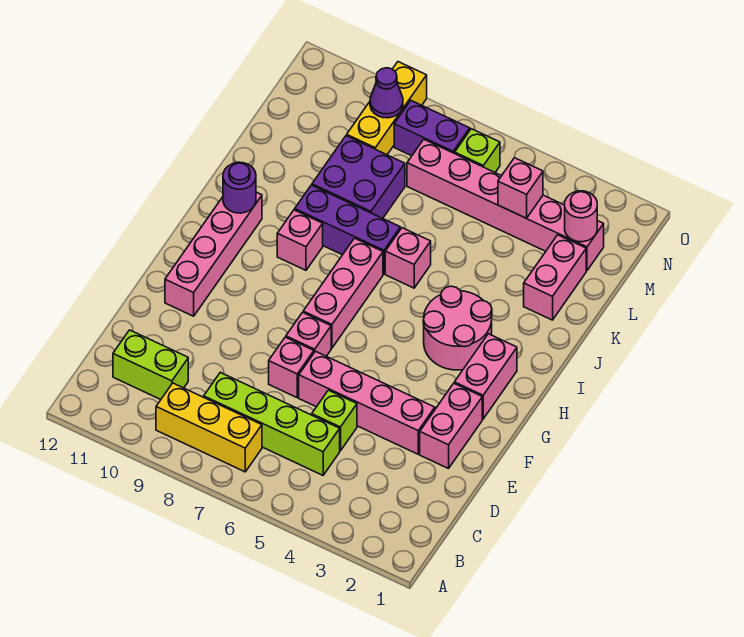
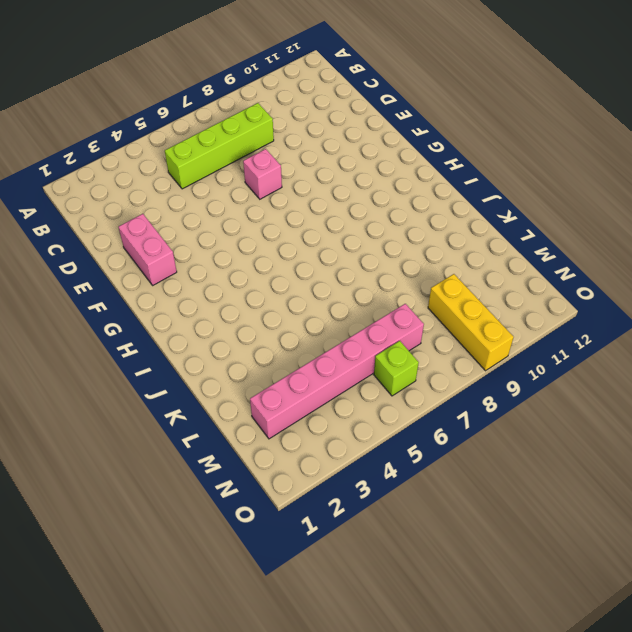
none -> yellow brick B7:B9 level 1
none -> lime brick C10:C11 level 1
none -> lime brick D5 level 1

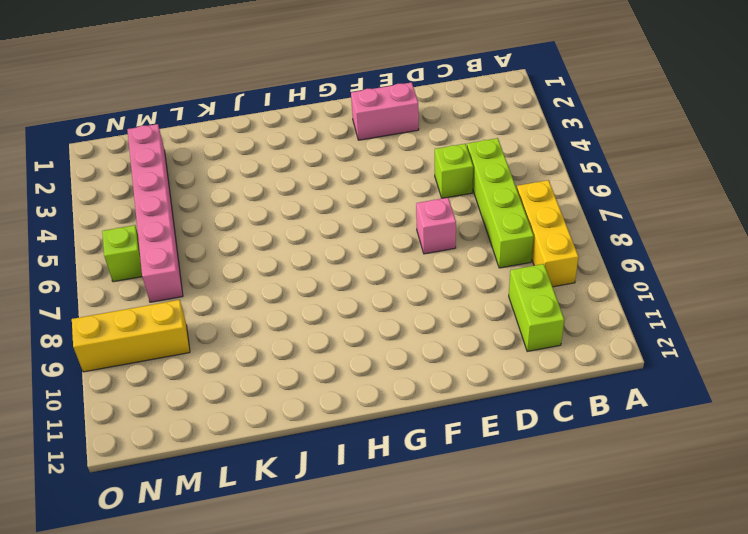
none -> pink brick E3:E6 level 1
none -> pink brick F7 level 1
none -> pink brick F11:I11 level 1

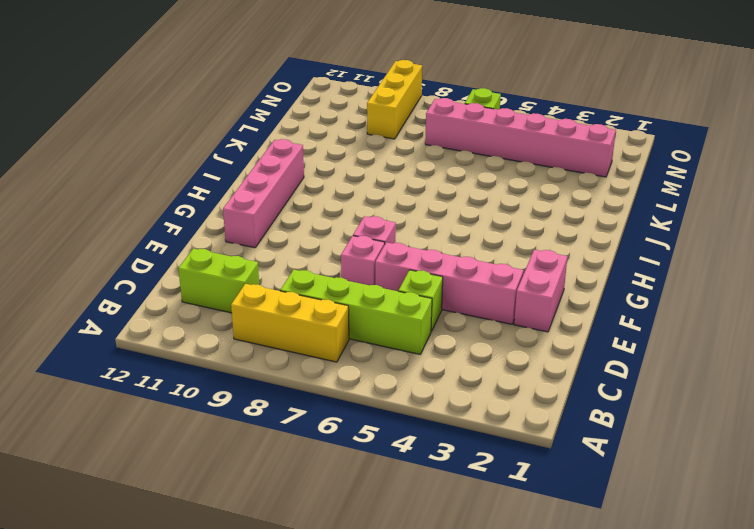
none -> pink brick G2:H2 level 1
none -> pink brick G7:I7 level 1
none -> pink round brick H3:I4 level 1

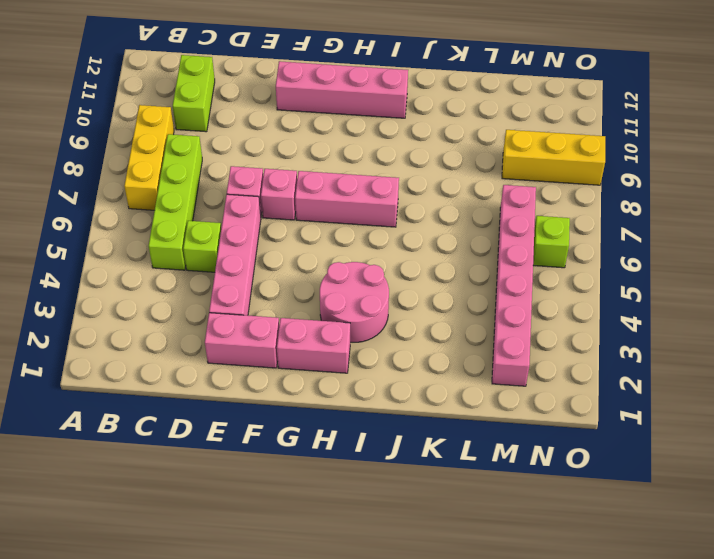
none -> pink brick I9 level 1
none -> pink brick J6 level 1
none -> purple brick J7:J9 level 1

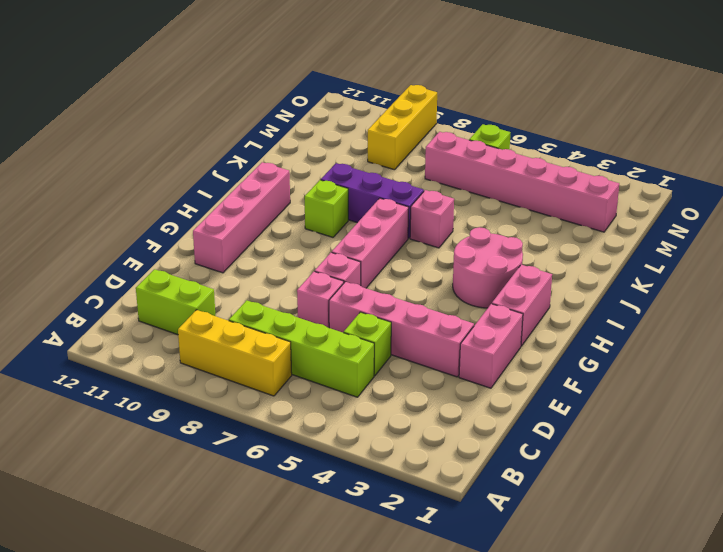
lime brick I9 level 1 -> pink brick I9 level 1
none -> pink brick K2:L2 level 1
none -> purple brick K8:L9 level 1
none -> purple brick N7:N8 level 1

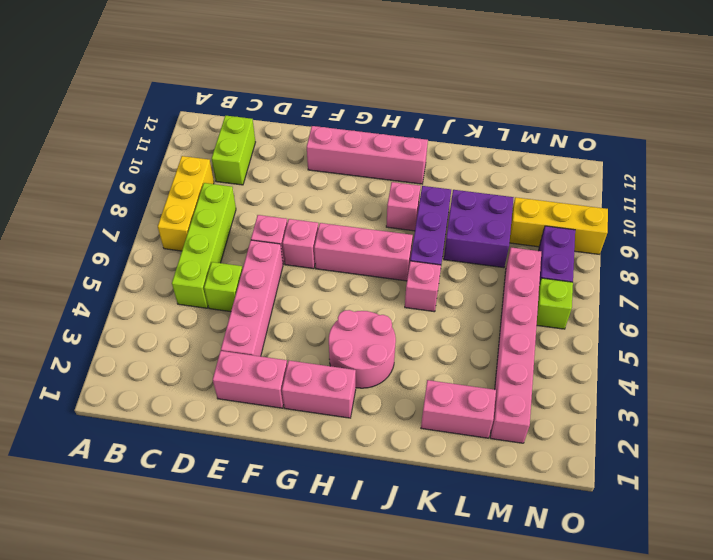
none -> purple round brick I11 level 2
none -> pink round brick M2 level 2
none -> pink brick M4 level 2

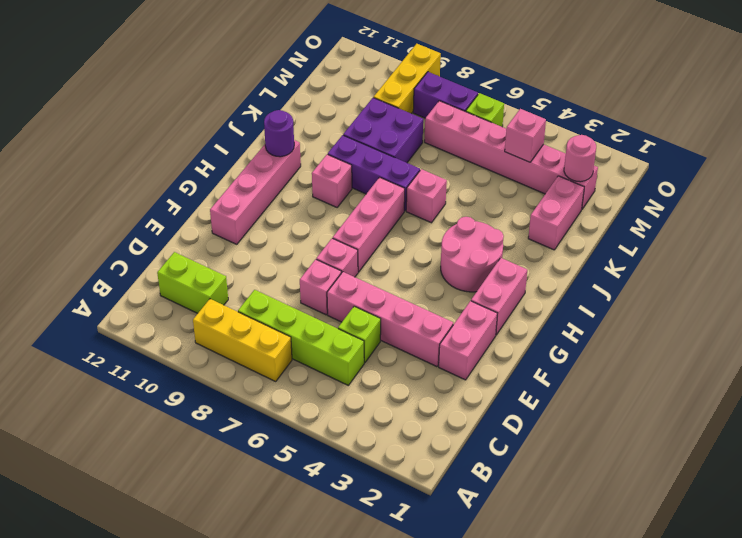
none -> purple cone N9 level 2

